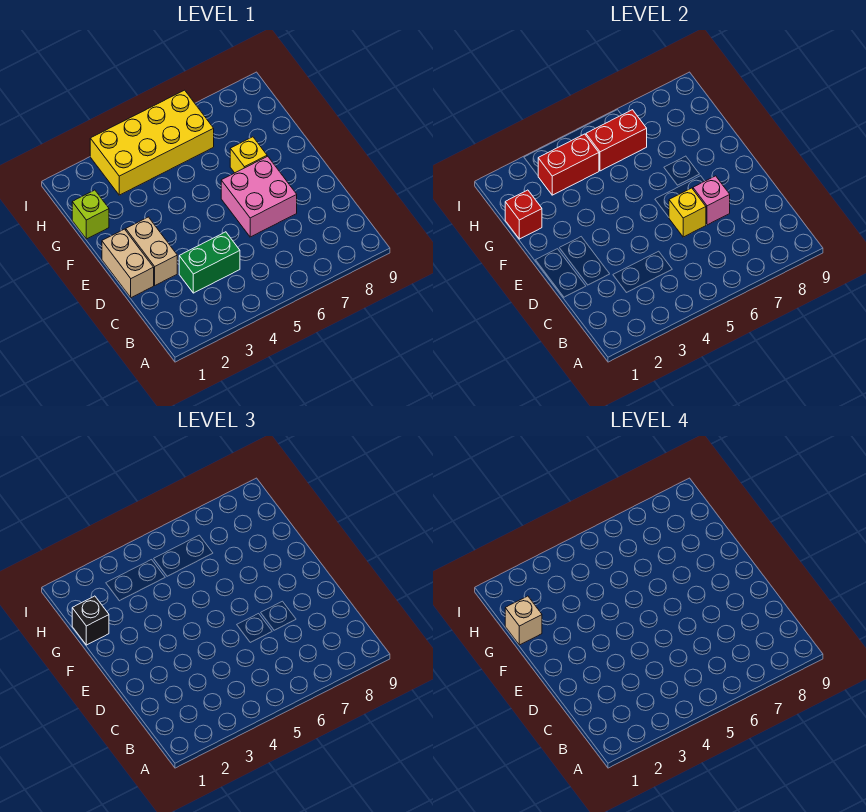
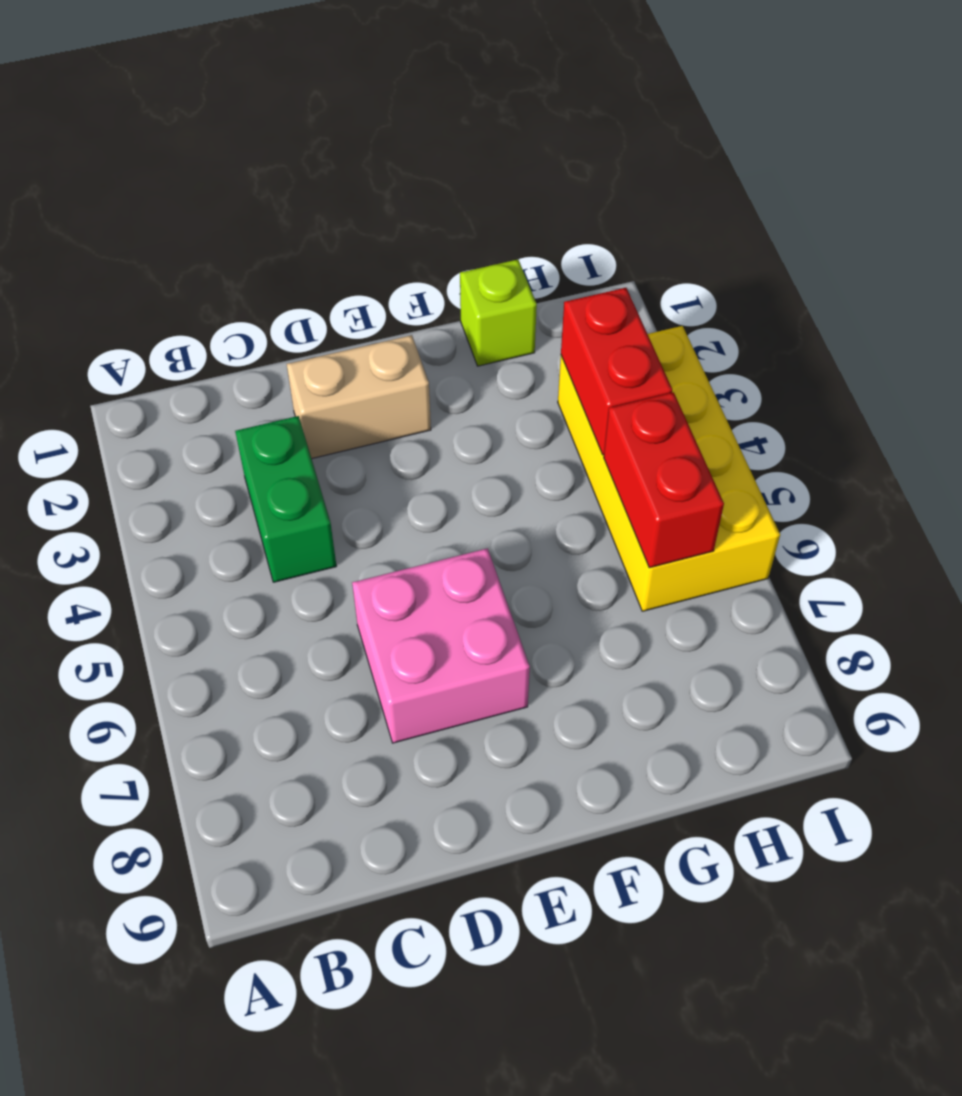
none -> tan brick D1:E1 level 1
none -> yellow brick F7 level 1
none -> yellow brick D6 level 2

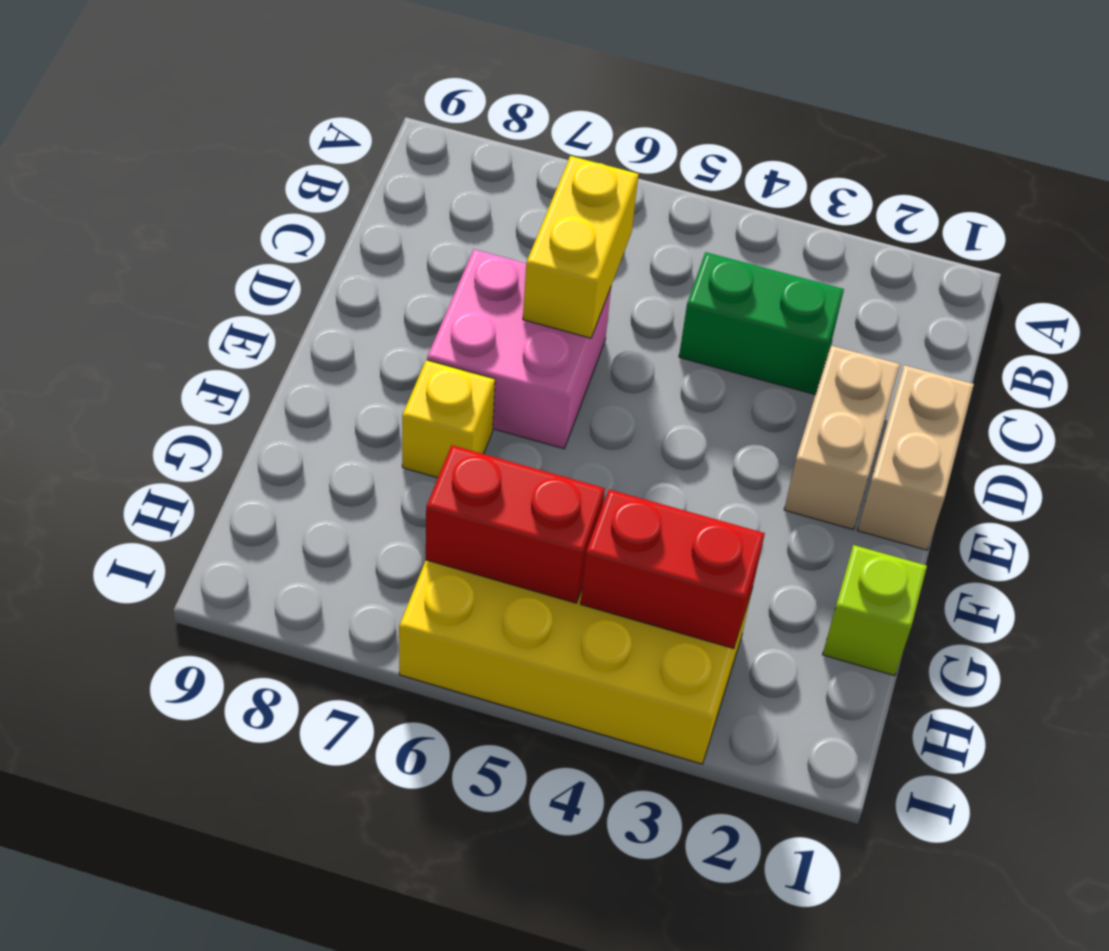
yellow brick C6:D6 level 2 -> yellow brick D6 level 2
none -> pink brick D7 level 2
none -> red brick G1 level 2
none -> black brick G1 level 3

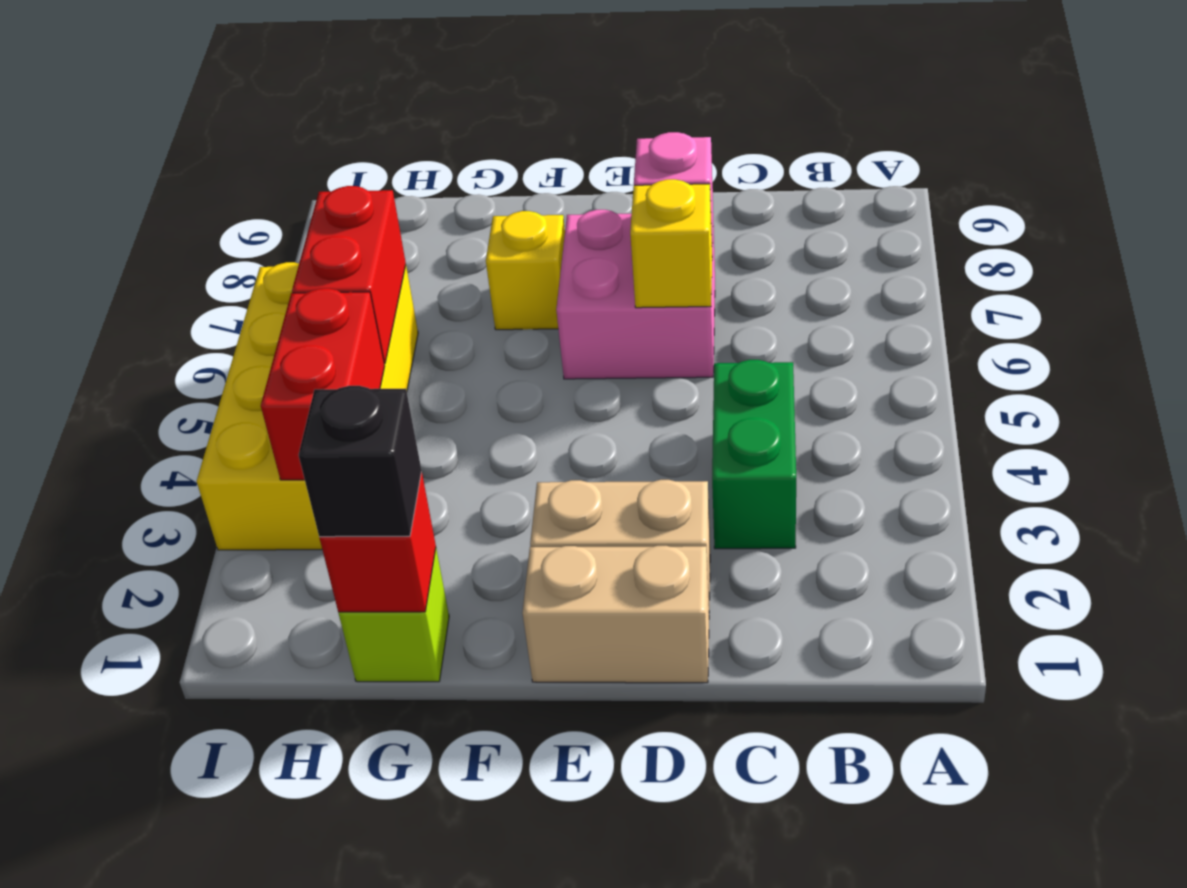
none -> tan brick G1 level 4

